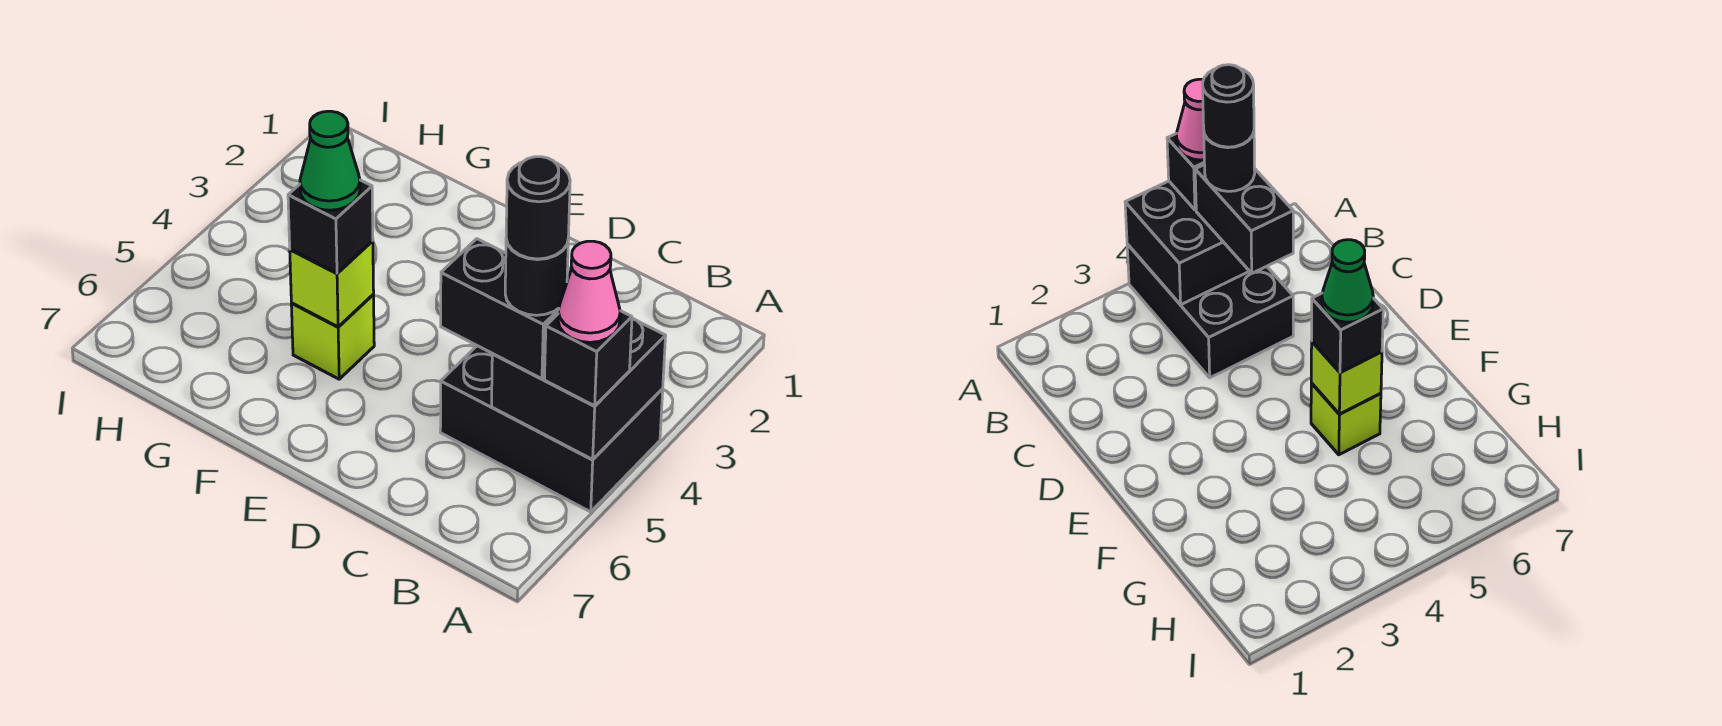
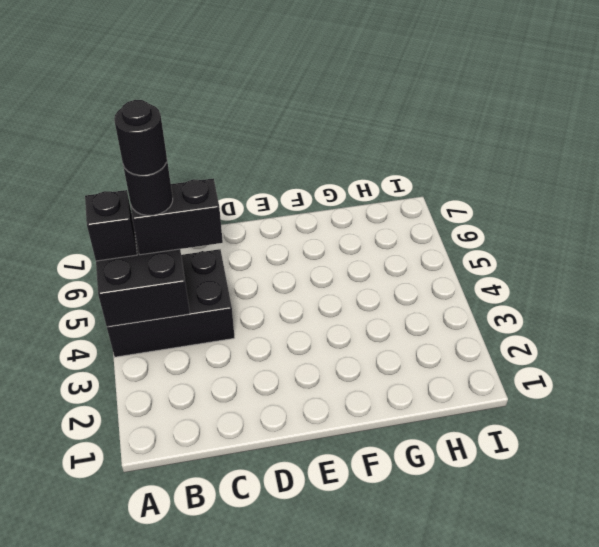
none -> lime brick F5 level 1
none -> lime brick F5 level 2

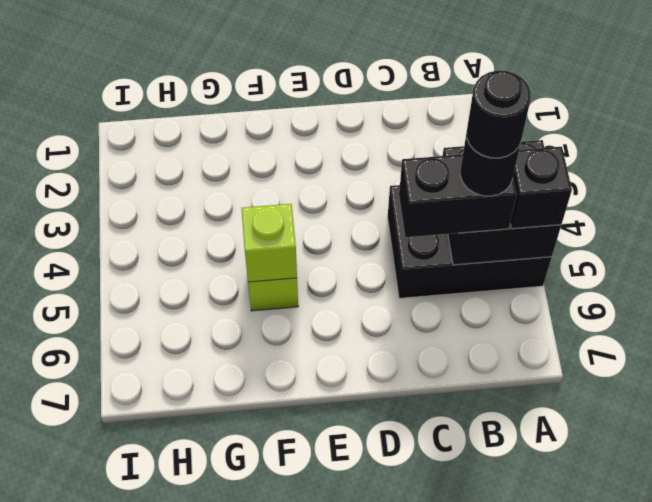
none -> black brick F5 level 3
none -> pink cone A5 level 4

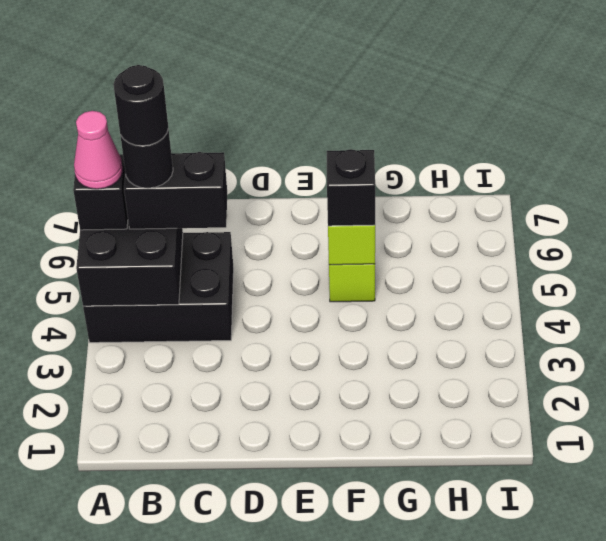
none -> green cone F5 level 4

